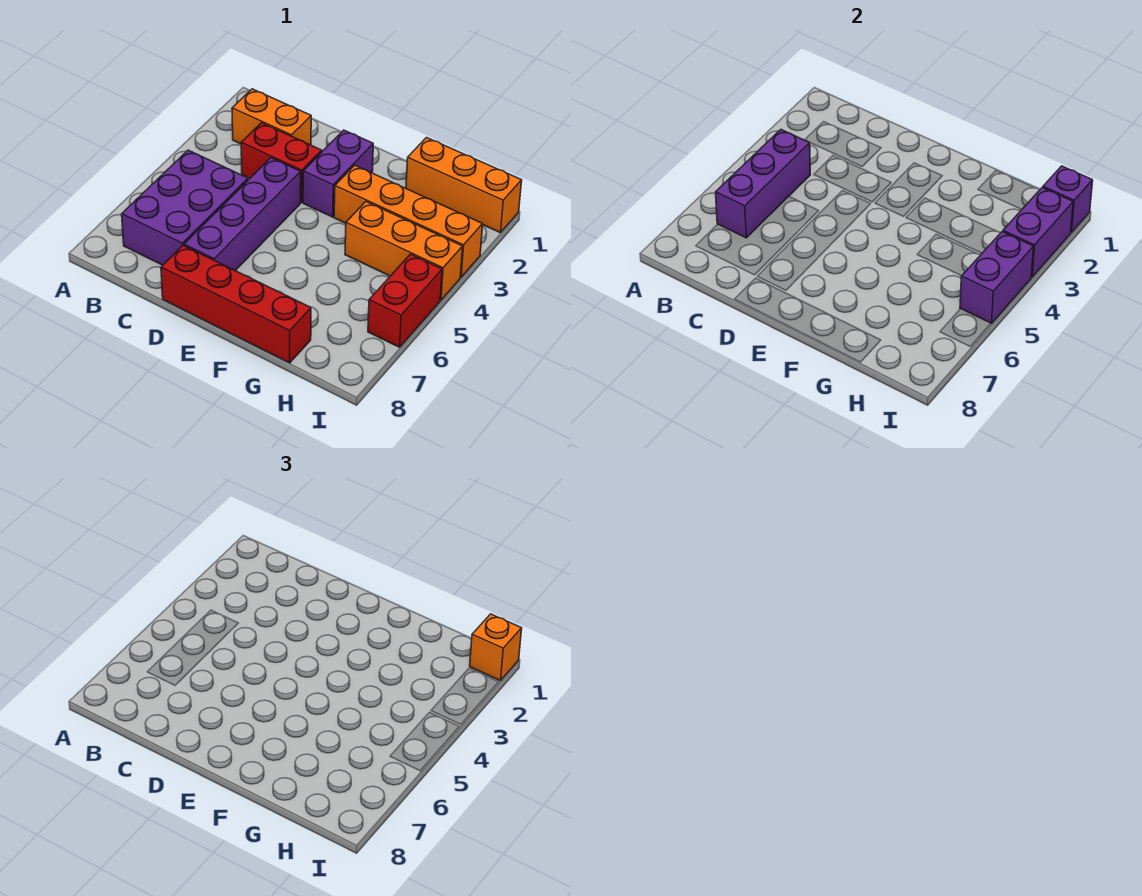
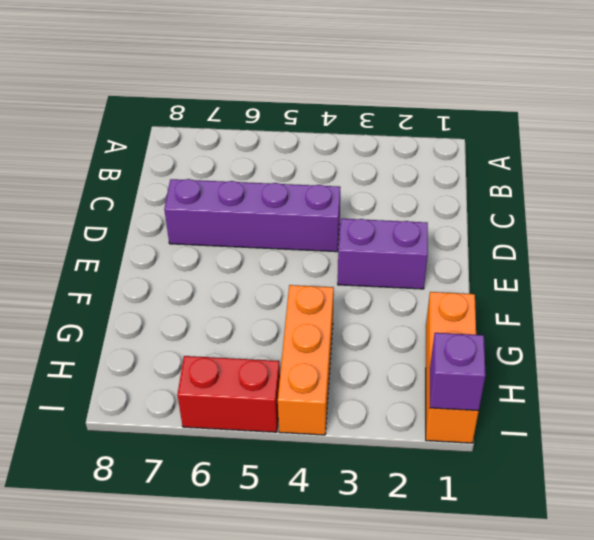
none -> orange brick B2:C2 level 1
none -> purple brick B5:C7 level 1
none -> red brick C3:D3 level 1

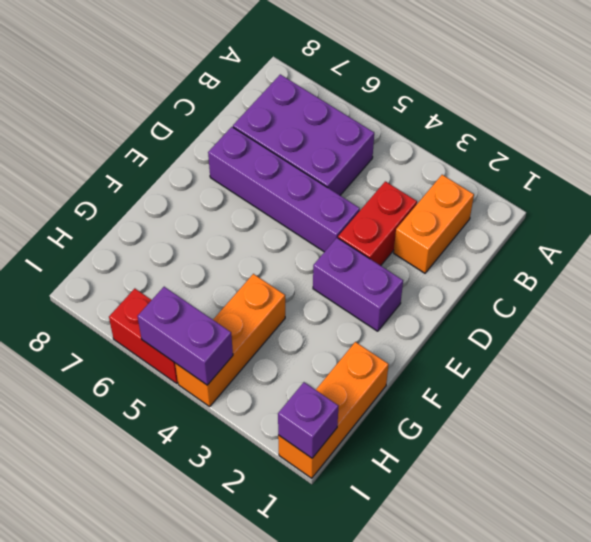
none -> red brick D8:G8 level 1
none -> orange brick F3:I3 level 1
none -> purple brick B4:B6 level 2

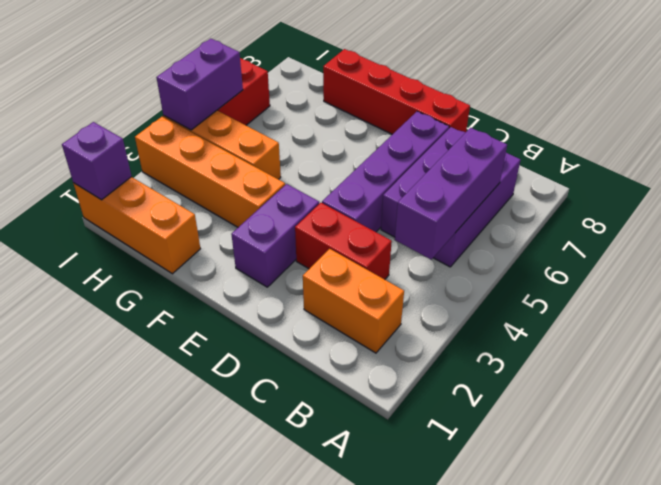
none -> purple brick I2:I3 level 2
none -> orange brick I1 level 3

